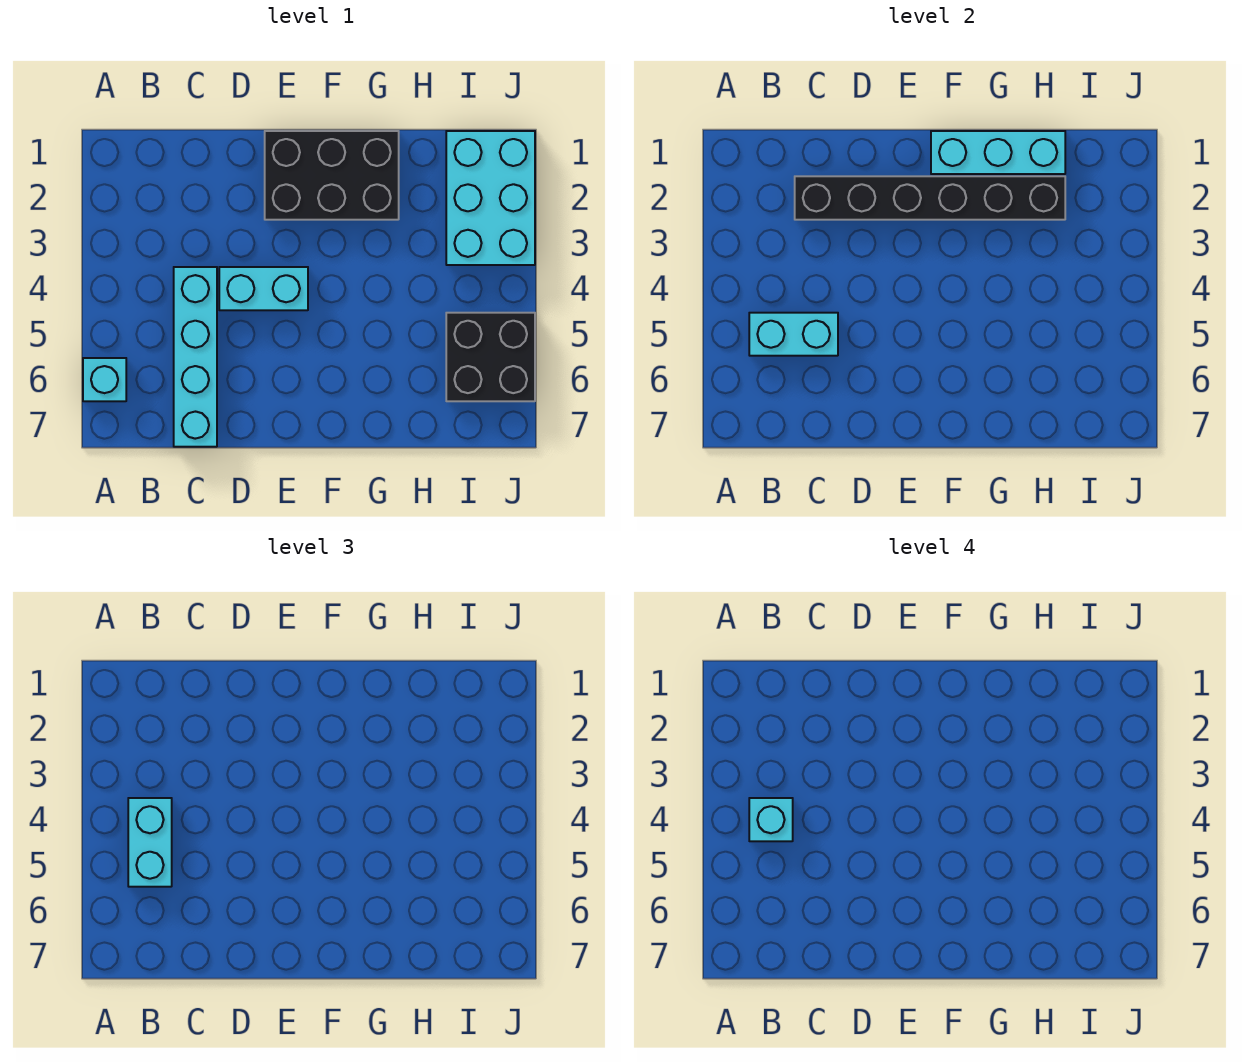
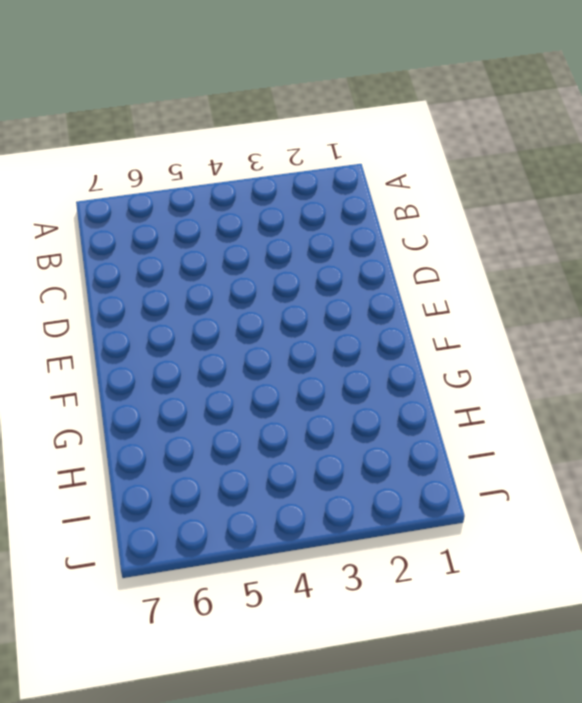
none -> cyan brick A6 level 1
none -> cyan brick C4:C7 level 1

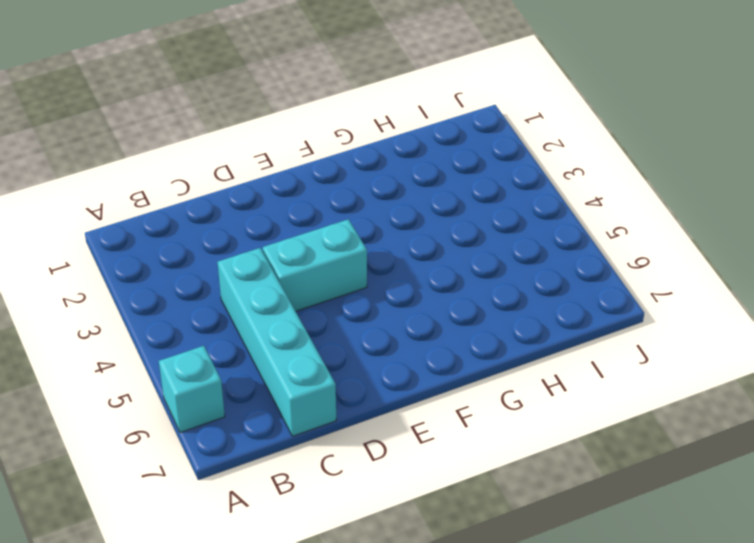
none -> black brick E1:G2 level 1
none -> cyan brick I1:J3 level 1

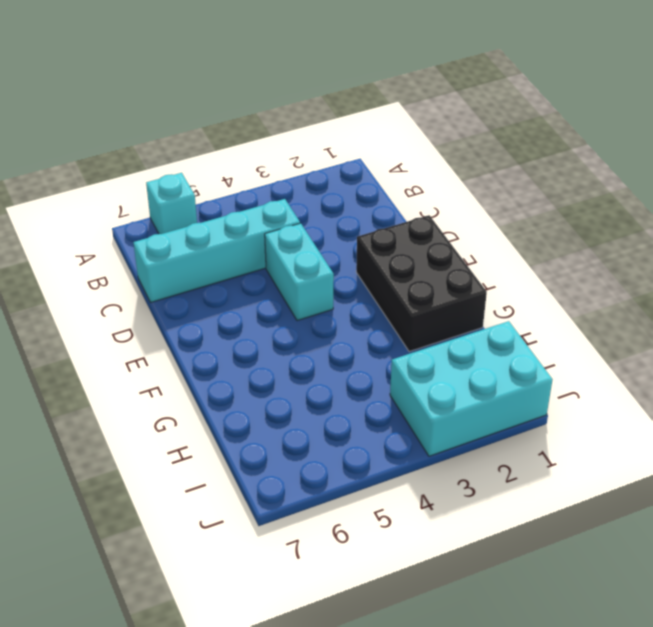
none -> black brick I5:J6 level 1
none -> cyan brick B5:C5 level 2

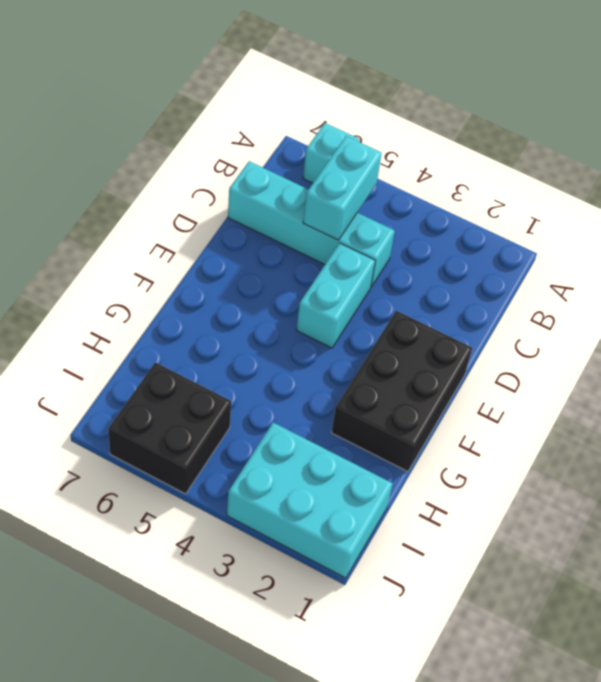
none -> black brick C2:H2 level 2
none -> cyan brick F1:H1 level 2

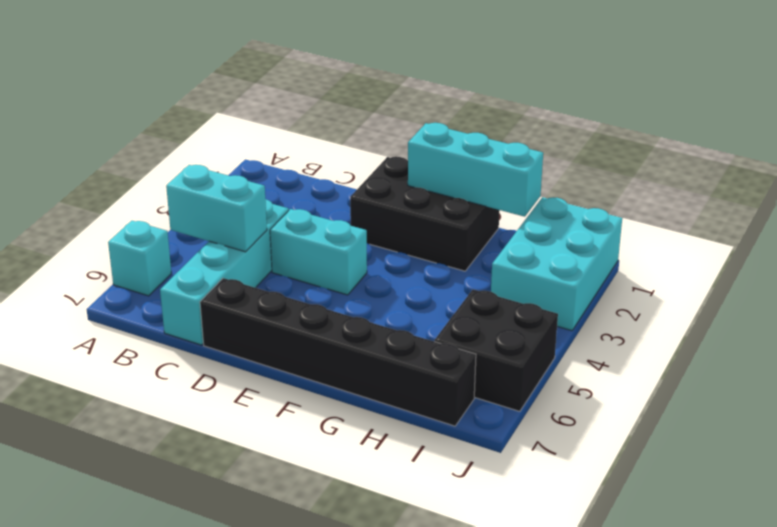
black brick D7:I7 level 1 -> black brick C2:H2 level 2
none -> cyan brick B4:B5 level 3
none -> cyan brick B4 level 4

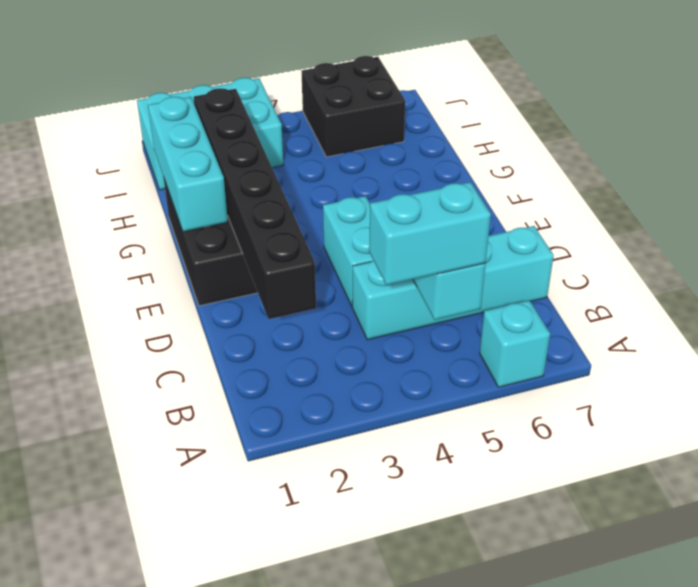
none -> cyan brick B4 level 4

